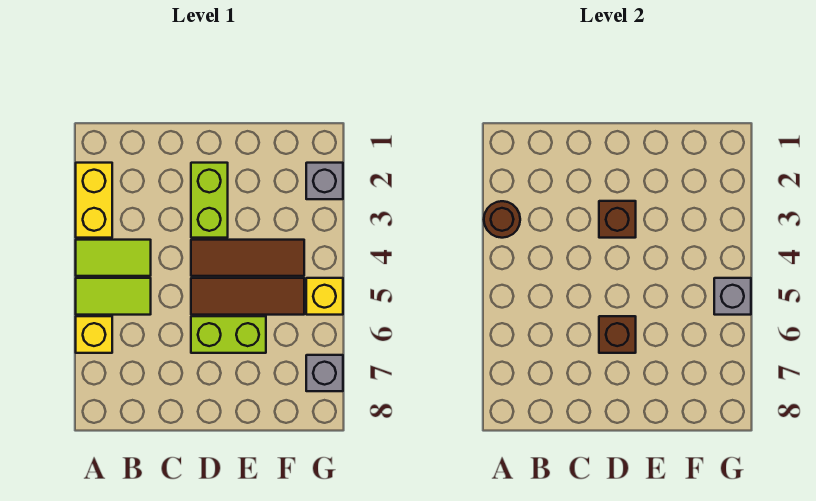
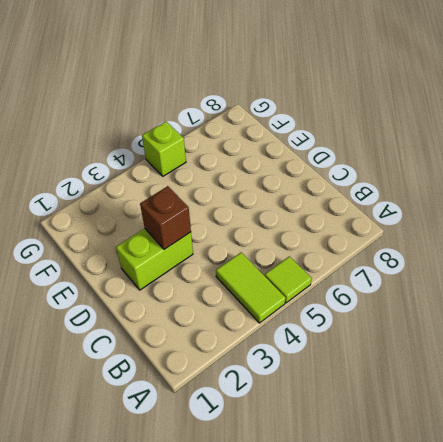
lime tile A5 level 1 -> lime tile A5:B5 level 1
lime brick G5 level 1 -> yellow brick G5 level 1
none -> yellow brick A2:A3 level 1
none -> yellow brick A6 level 1
none -> brown tile D4:F4 level 1

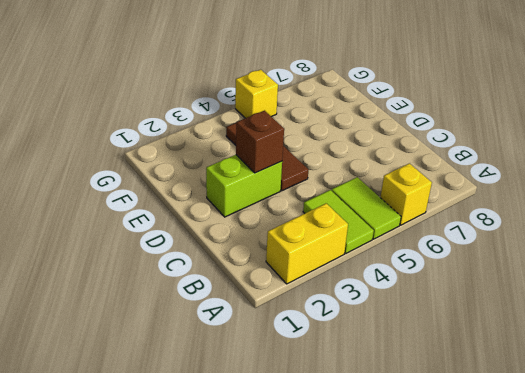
none -> brown tile D5:F5 level 1
none -> lime brick D6:E6 level 1
none -> grey brick G2 level 1

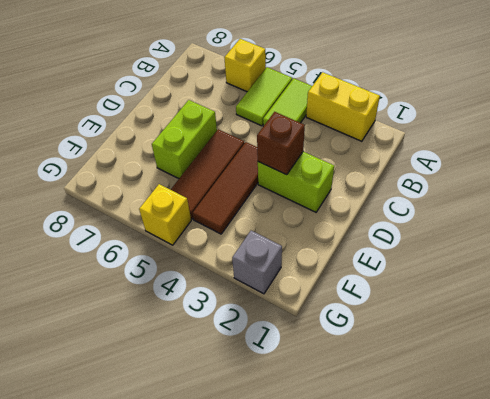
none -> grey brick G7 level 1
none -> brown round brick A3 level 2
none -> brown brick D6 level 2

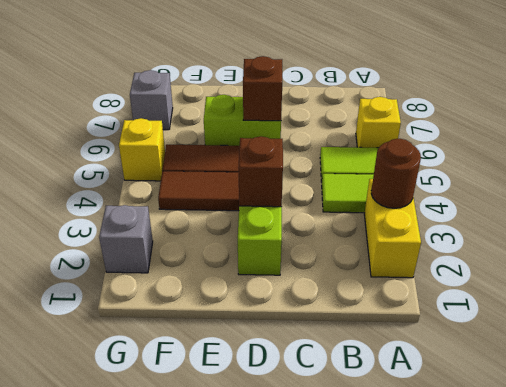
none -> grey brick G5 level 2

